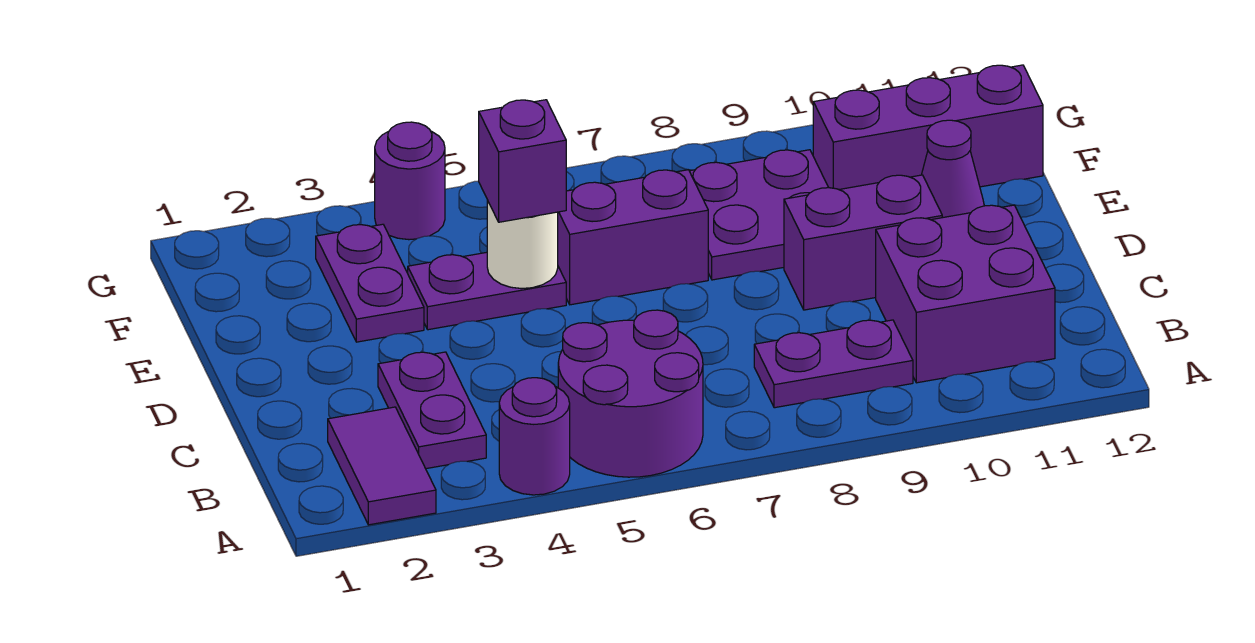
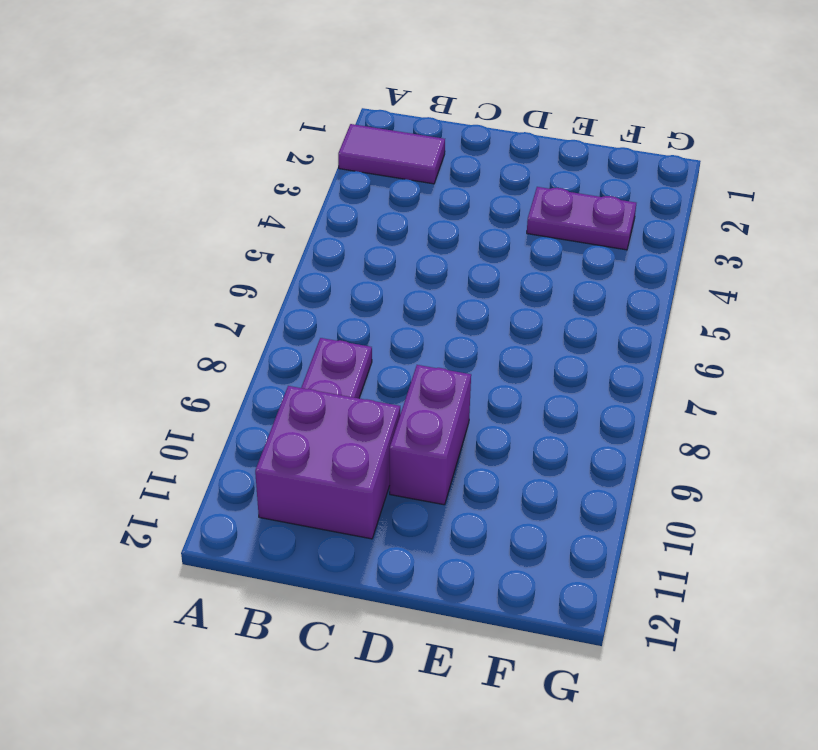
none -> purple round brick A4 level 1
none -> purple round brick A5:B6 level 1
none -> purple plate B3:C3 level 1

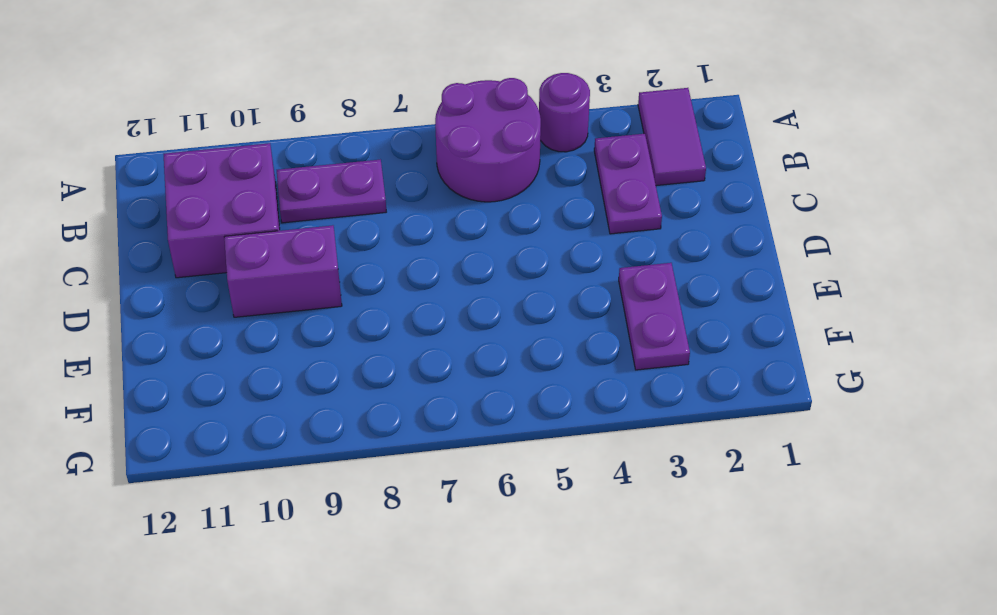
none -> purple plate E4:E5 level 1
none -> purple brick E6:E7 level 1
none -> purple plate E8:F9 level 1

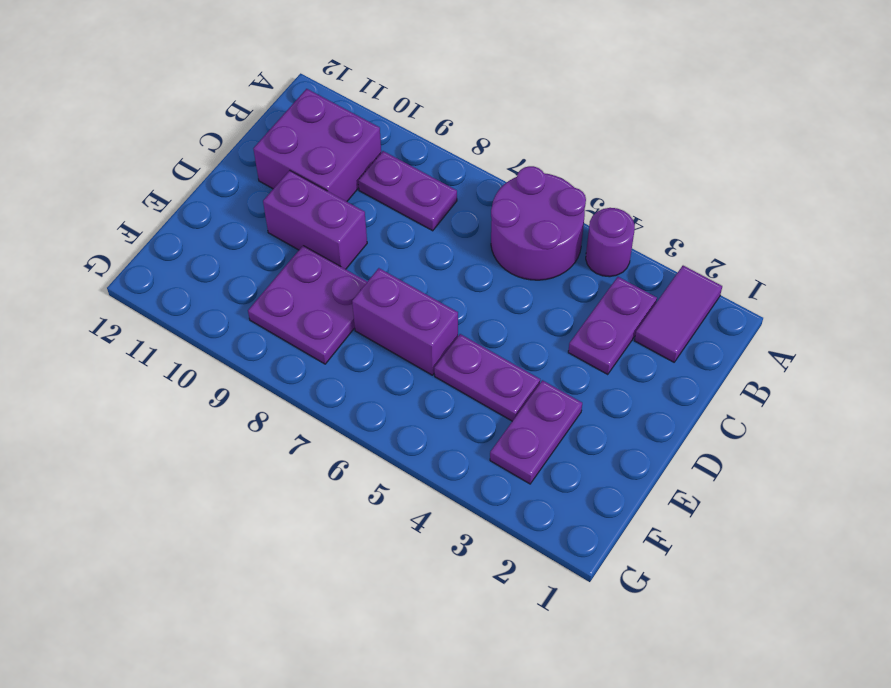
none -> purple cone E11 level 1
none -> purple brick F10:F12 level 1
none -> purple round brick G4 level 1

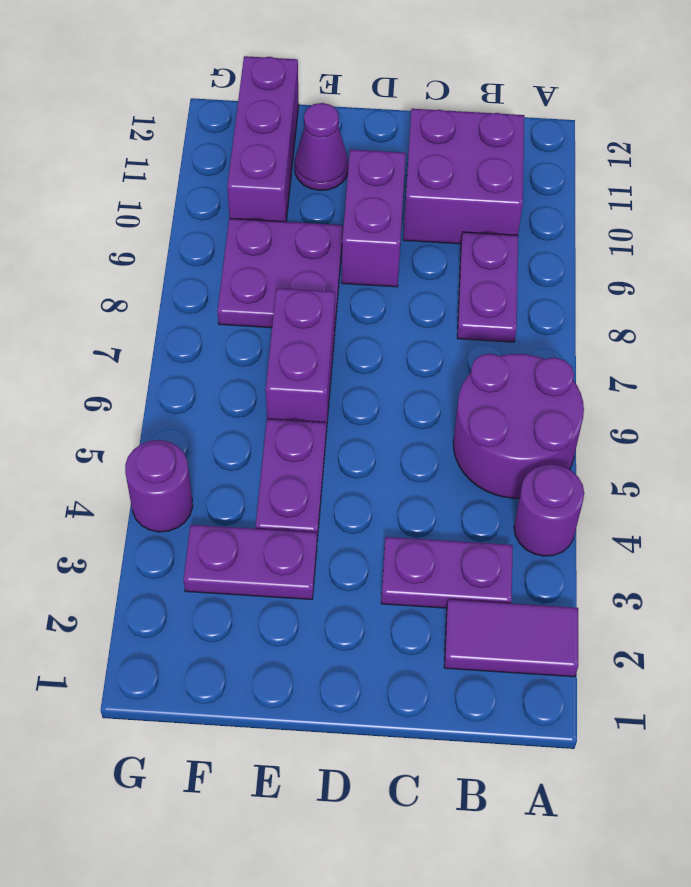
none -> white round brick E5 level 2
none -> purple brick E5 level 3

